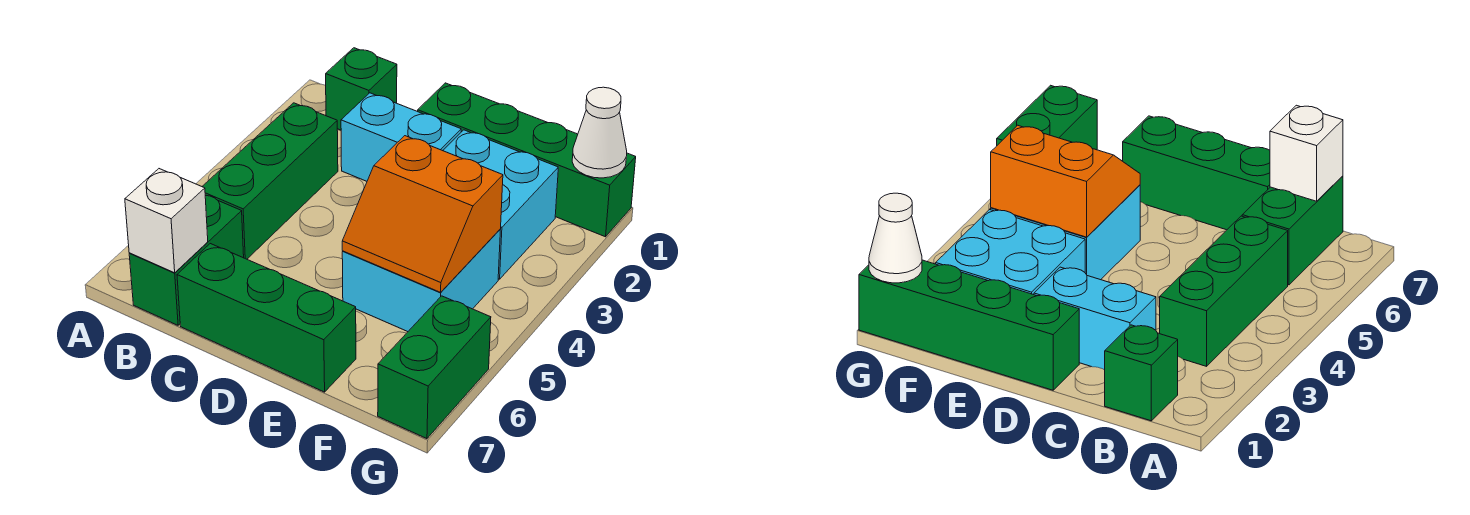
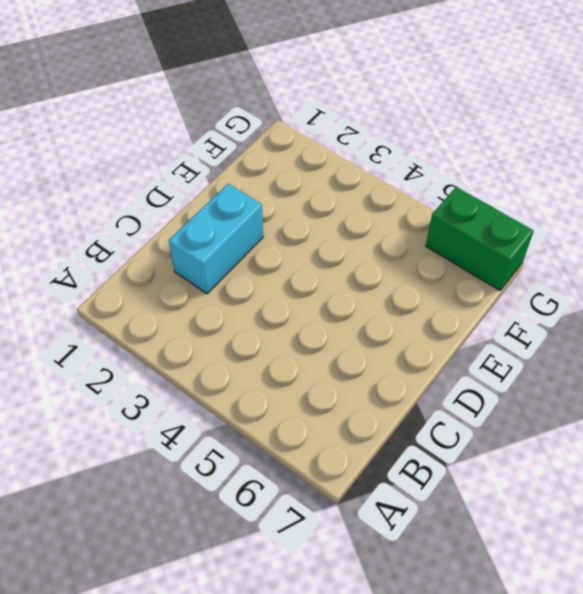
none -> green brick B1 level 1
none -> green brick B3:B5 level 1
none -> green brick B6:B7 level 1

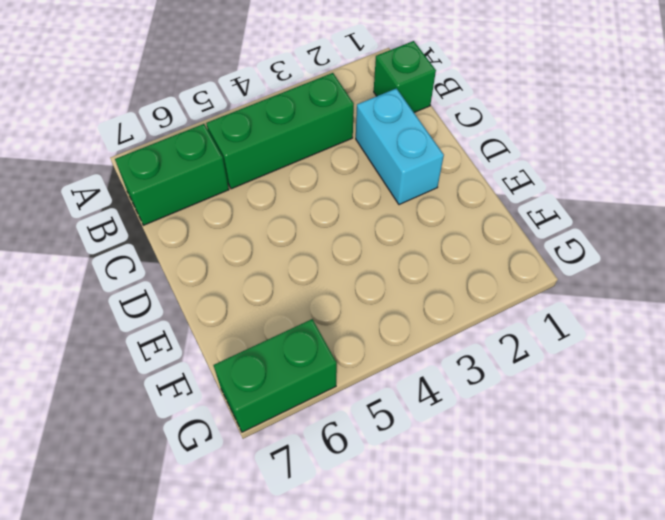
none -> green brick C7:E7 level 1
none -> green brick D1:G1 level 1
none -> cyan brick E2:F3 level 1

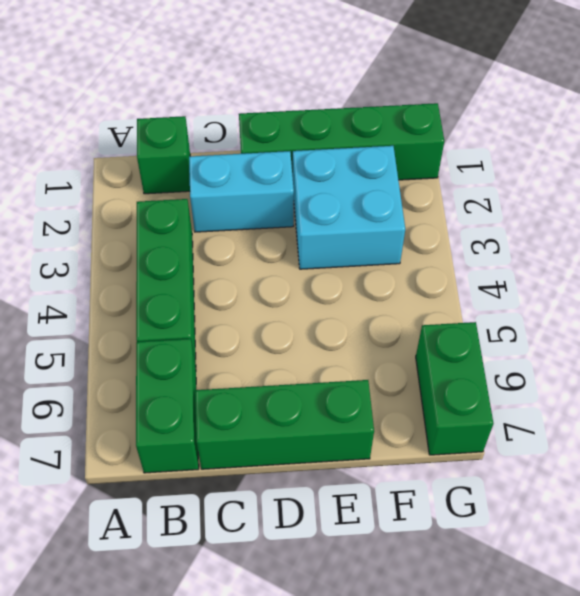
none -> cyan brick E4:F5 level 1
none -> white brick B7 level 2
none -> orange slope E4:F5 level 2 top 4

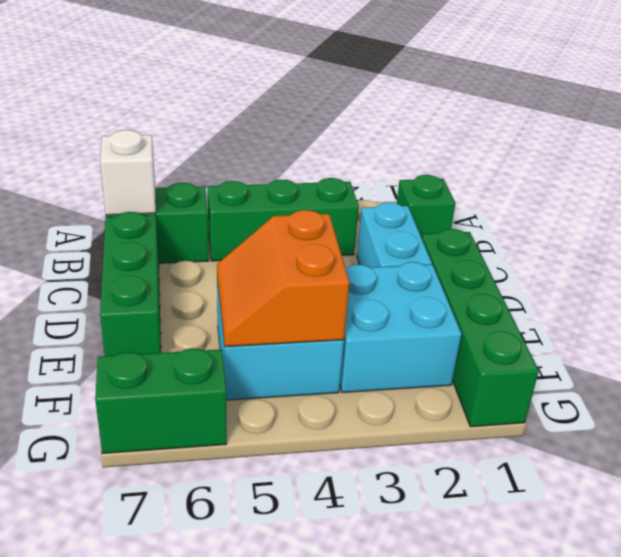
none -> white cone G1 level 2

